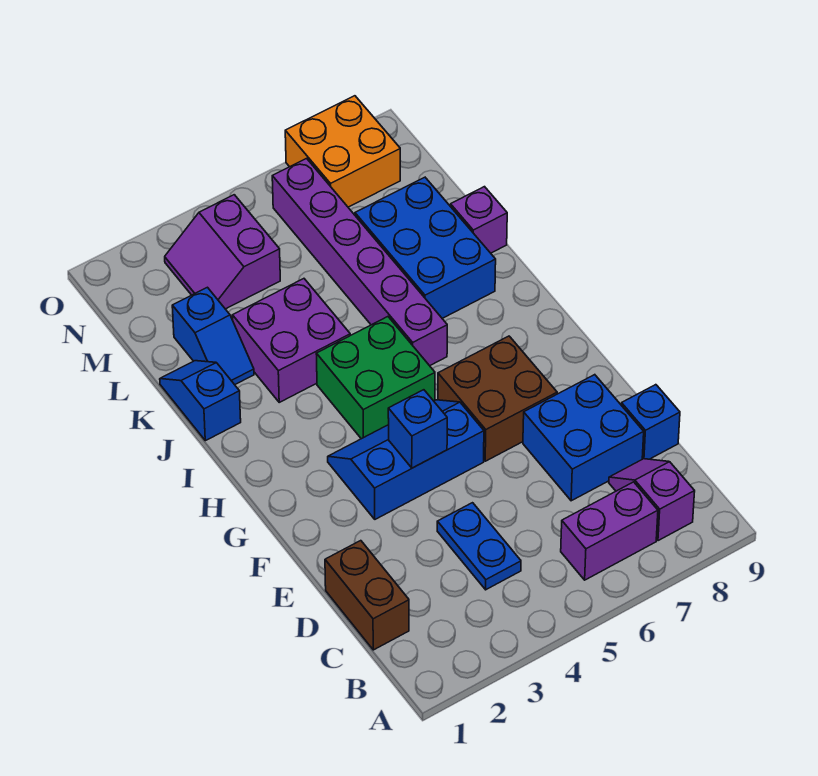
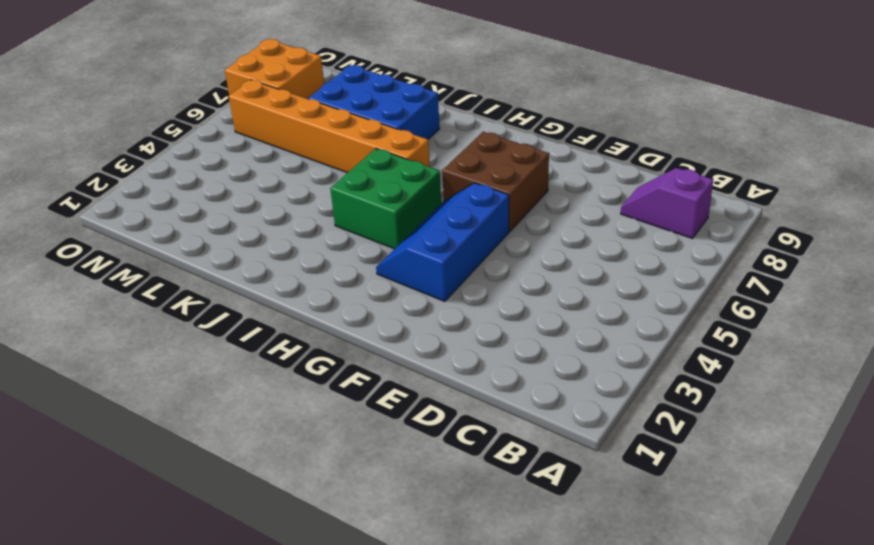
orange brick I6:N6 level 1 -> purple brick I6:N6 level 1
none -> purple brick B6:B7 level 1
none -> brown brick C1:D1 level 1
none -> blue plate C4:D4 level 1

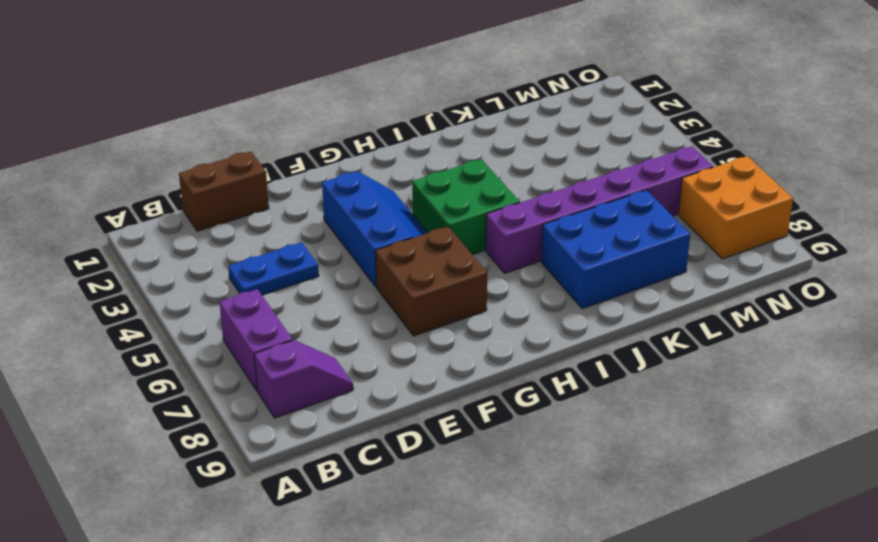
none -> blue brick D7:E8 level 1
none -> blue brick D9 level 1
none -> blue slope J1:K1 level 1 top J

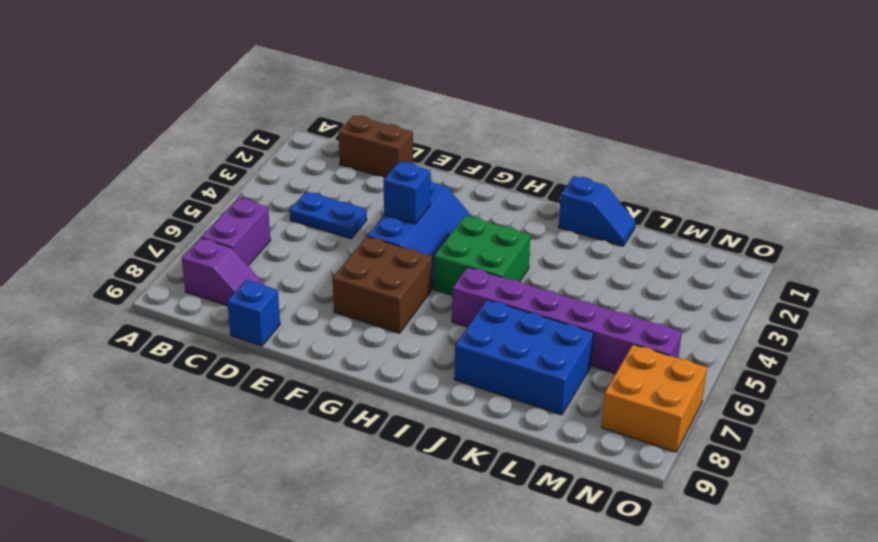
none -> blue brick D7:E8 level 1
none -> purple brick J3:K4 level 1
none -> blue slope K2:L2 level 1 top L

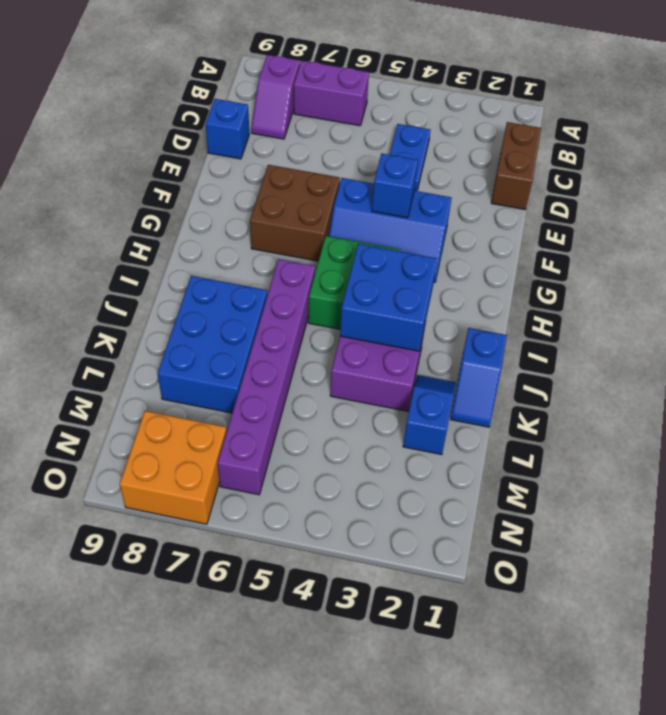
blue brick I3:J4 level 2 -> blue brick D7:E8 level 1
none -> purple brick K9 level 1
none -> purple slope M3:N4 level 1 top 4

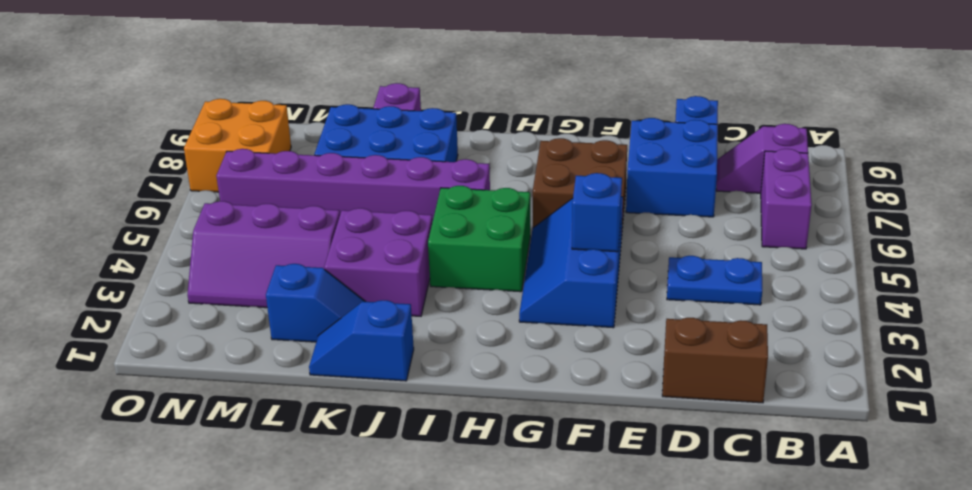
purple slope L3:N4 level 1 top 4 -> purple slope M3:N4 level 1 top 4

